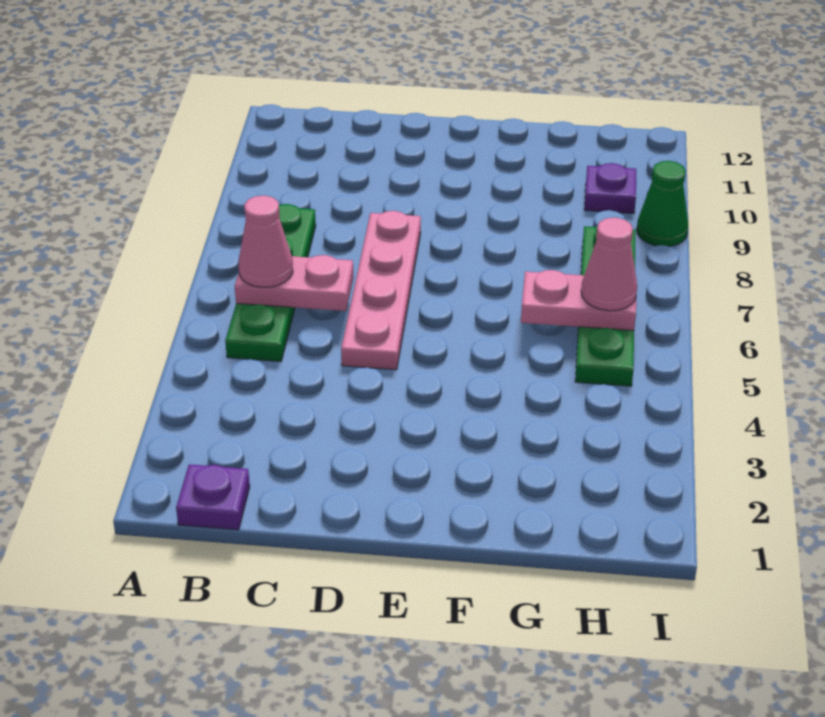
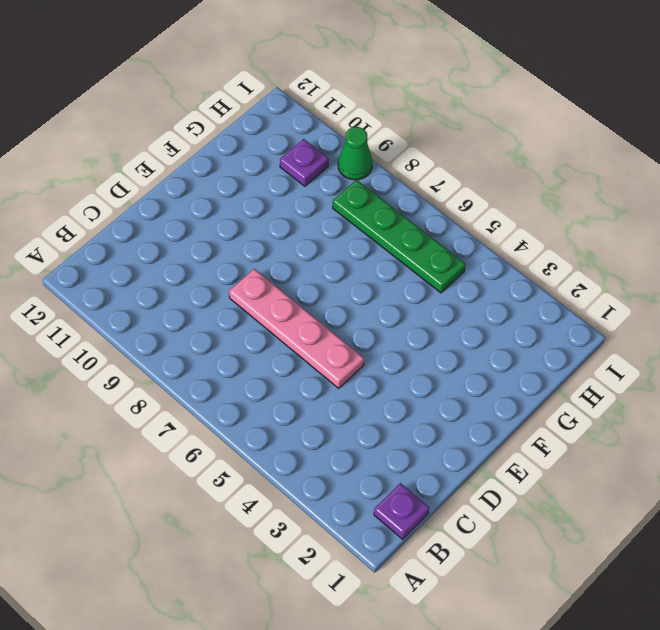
none -> green plate B5:B8 level 1
none -> pink plate B6:C6 level 2

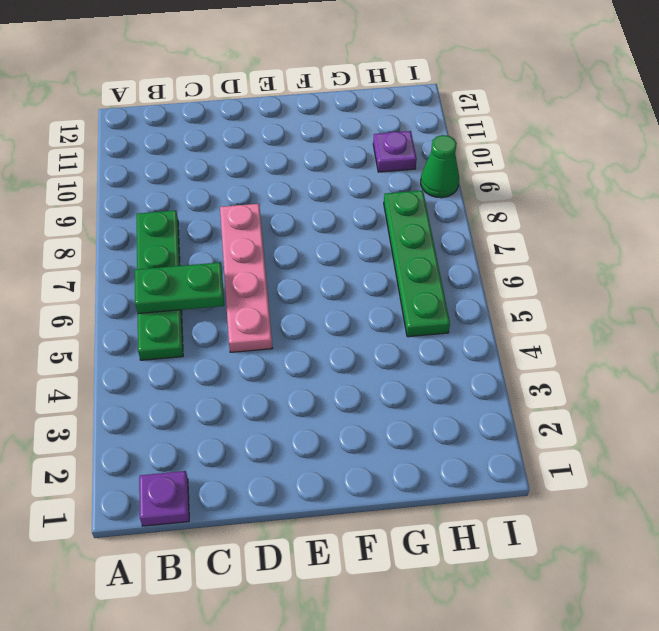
green plate B6:C6 level 2 -> pink plate B6:C6 level 2
none -> pink plate G6:H6 level 2
none -> pink cone B6 level 3

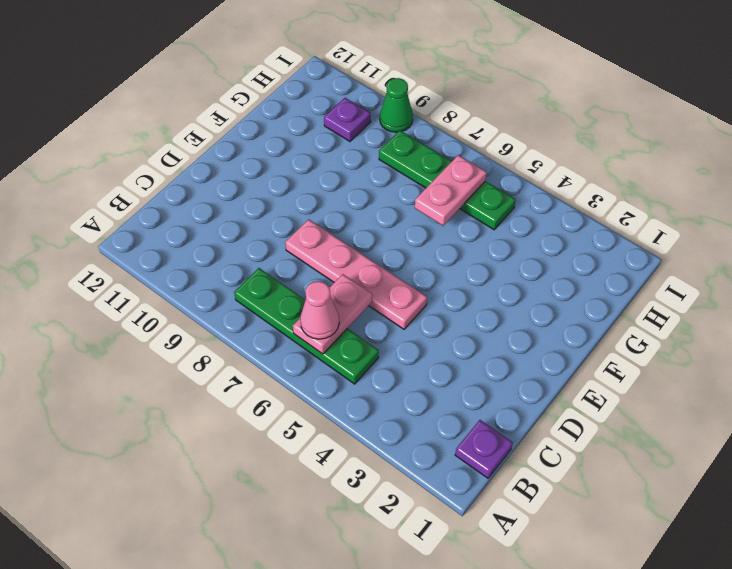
none -> pink cone H6 level 3

